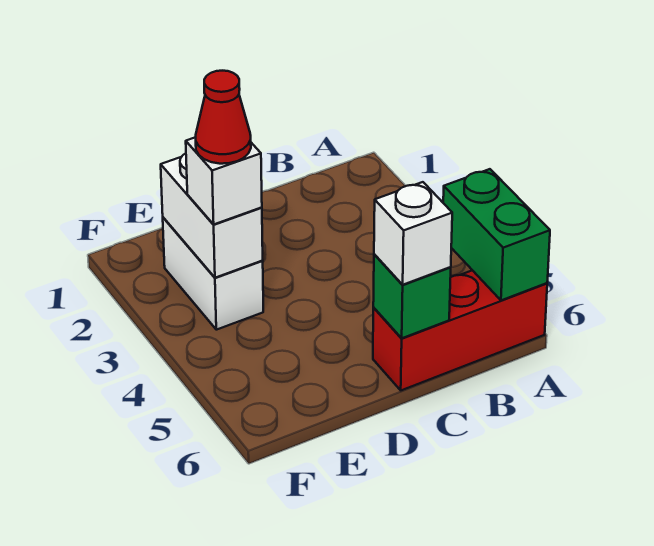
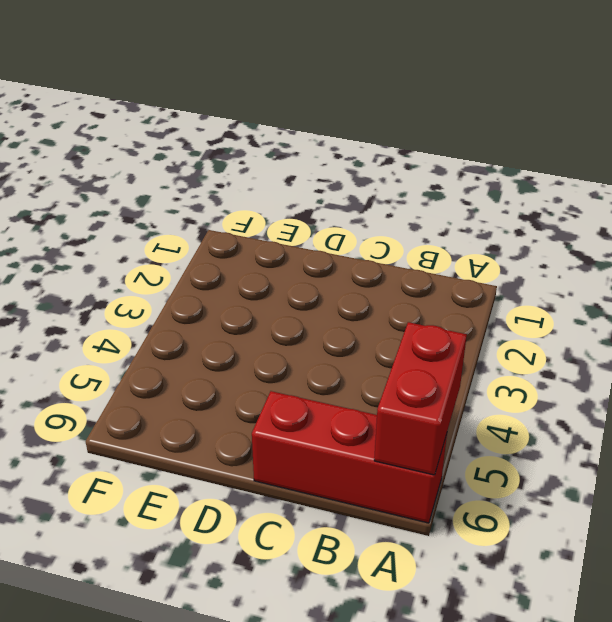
red brick A5:A6 level 2 -> green brick A5:A6 level 2
none -> white brick E2:E3 level 1
none -> green brick C6 level 2

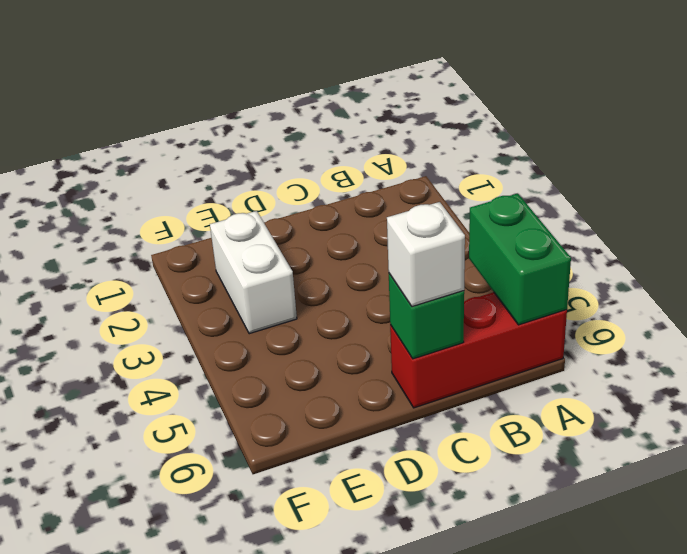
none -> white brick E2:E3 level 2
none -> white brick E3 level 3

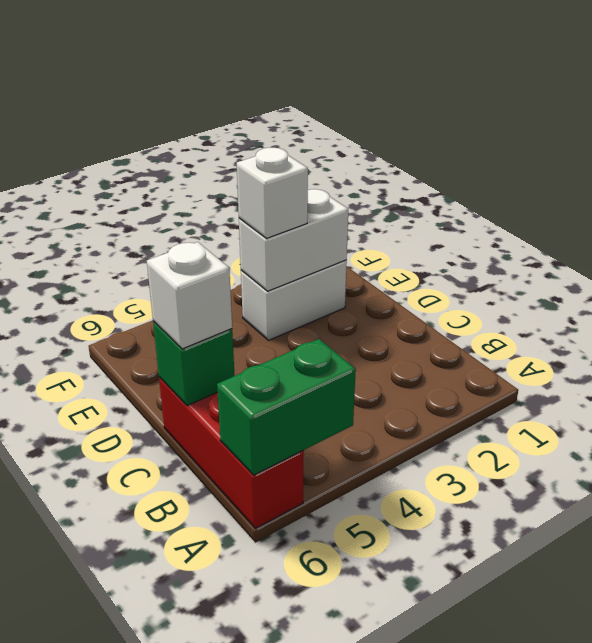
none -> red cone E3 level 4

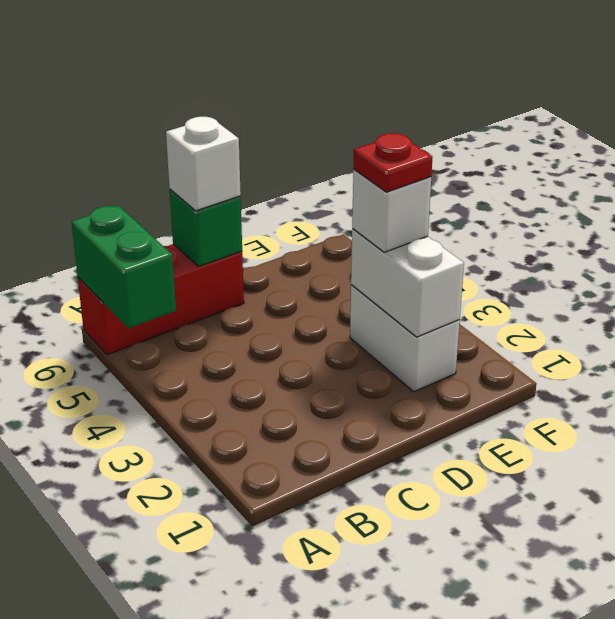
red plate E3 level 4 -> red cone E3 level 4

